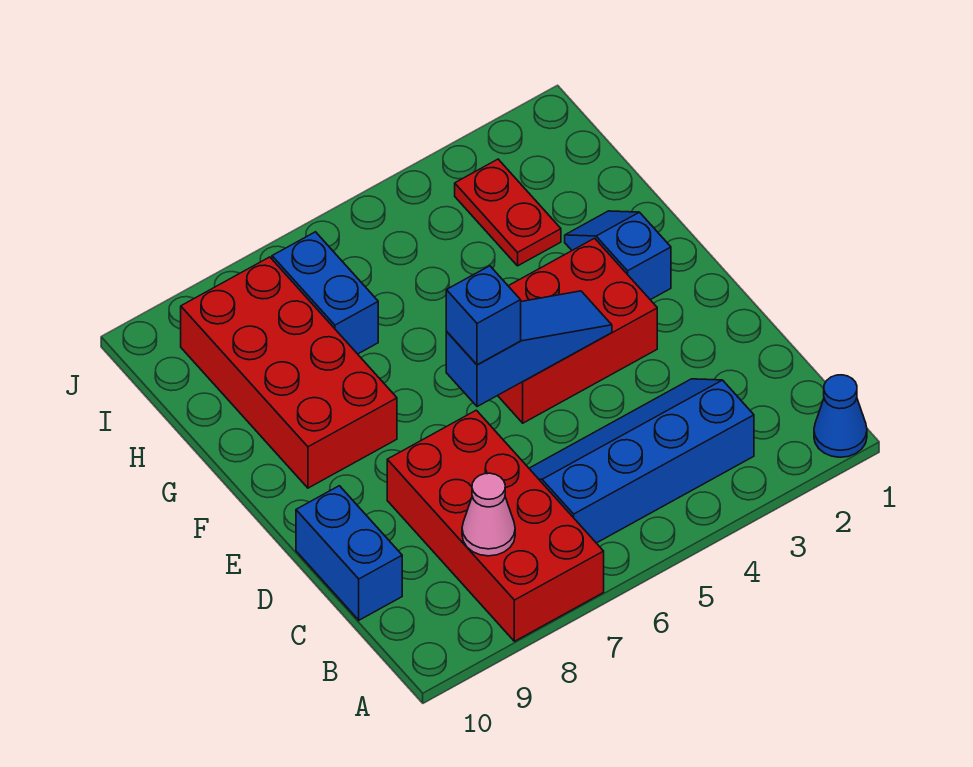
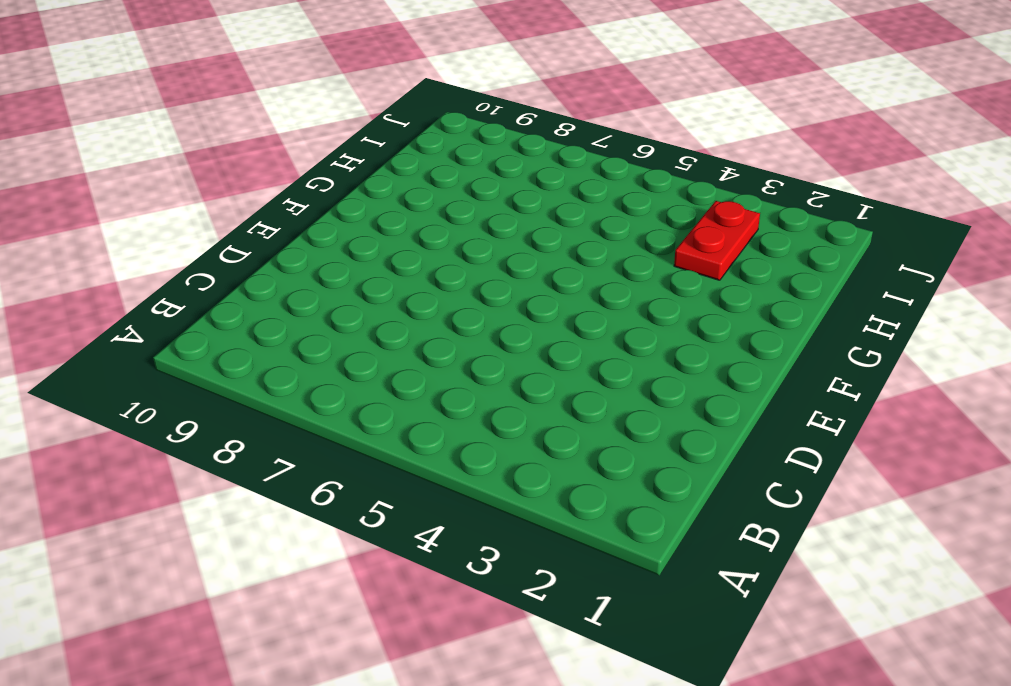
none -> blue cone A1 level 1
none -> red brick A7:D8 level 1
none -> blue slope B3:C6 level 1 top B

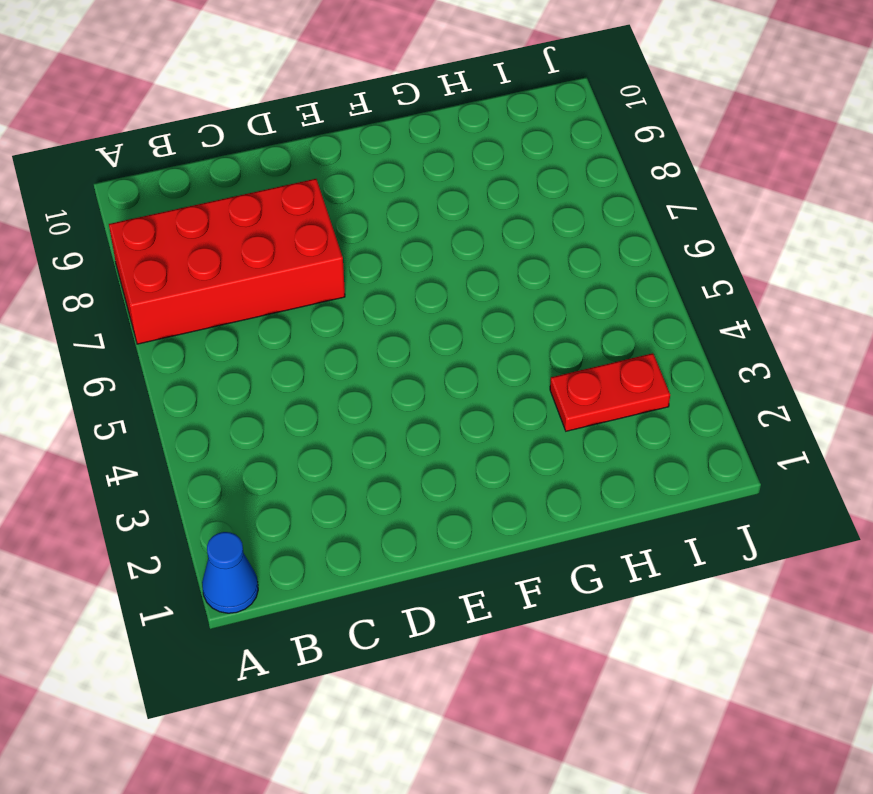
none -> blue slope B3:C6 level 1 top B
none -> blue brick C10:D10 level 1
none -> red brick E3:F5 level 1

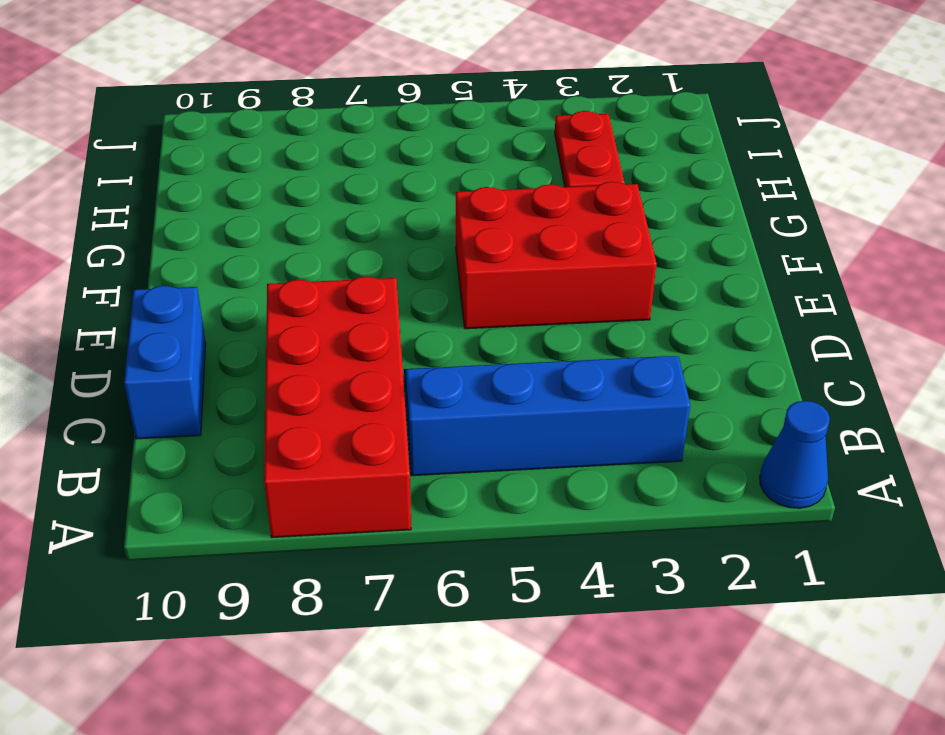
none -> blue slope F2:G2 level 1 top F
none -> red brick F8:I9 level 1
none -> blue brick H7:I7 level 1

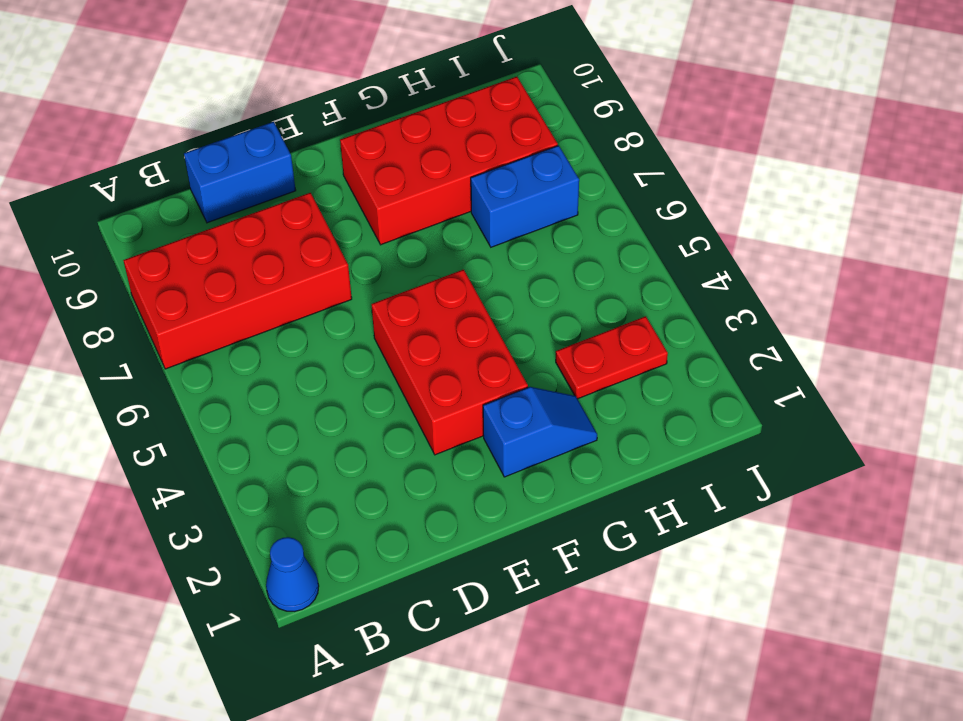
none -> blue slope B3:C6 level 1 top B
none -> pink cone B8 level 2
none -> blue slope E4:E6 level 2 top 6

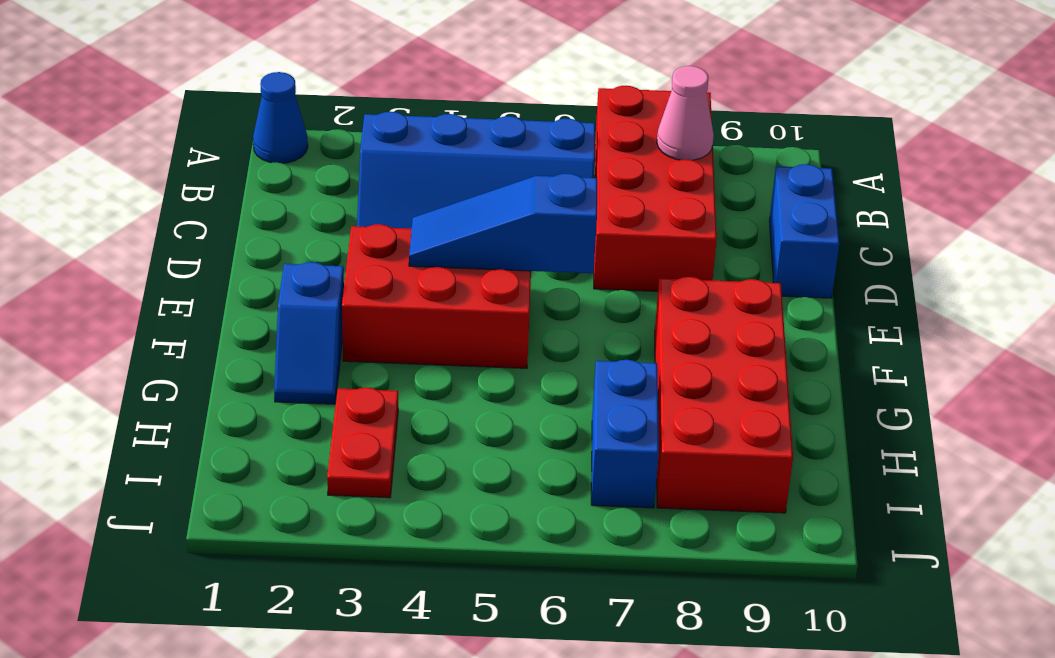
none -> blue brick E6 level 3

